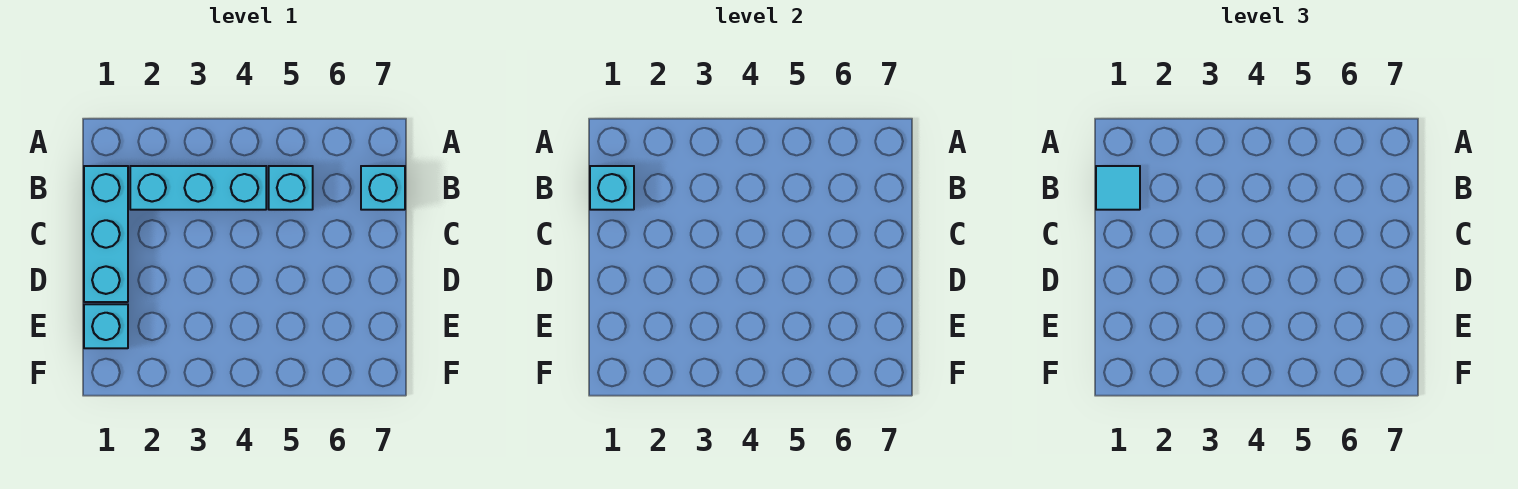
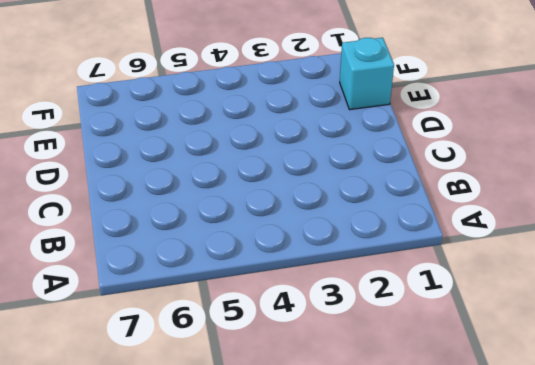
none -> cyan brick B1:D1 level 1
none -> cyan brick B2:B4 level 1

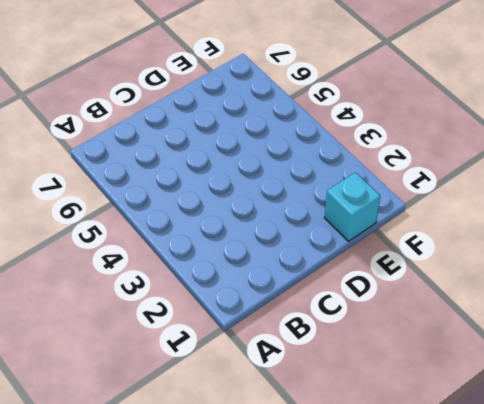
none -> cyan brick B1:D1 level 1
none -> cyan brick B2:B4 level 1

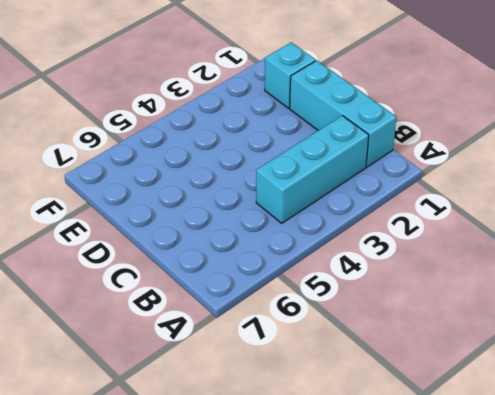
none -> cyan brick B5 level 1
none -> cyan brick B7 level 1

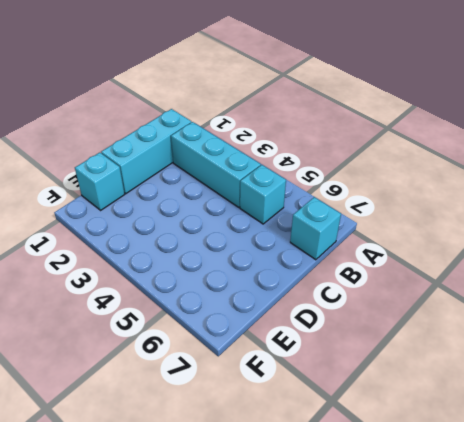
none -> cyan brick B1 level 2
none -> cyan tile B1 level 3

